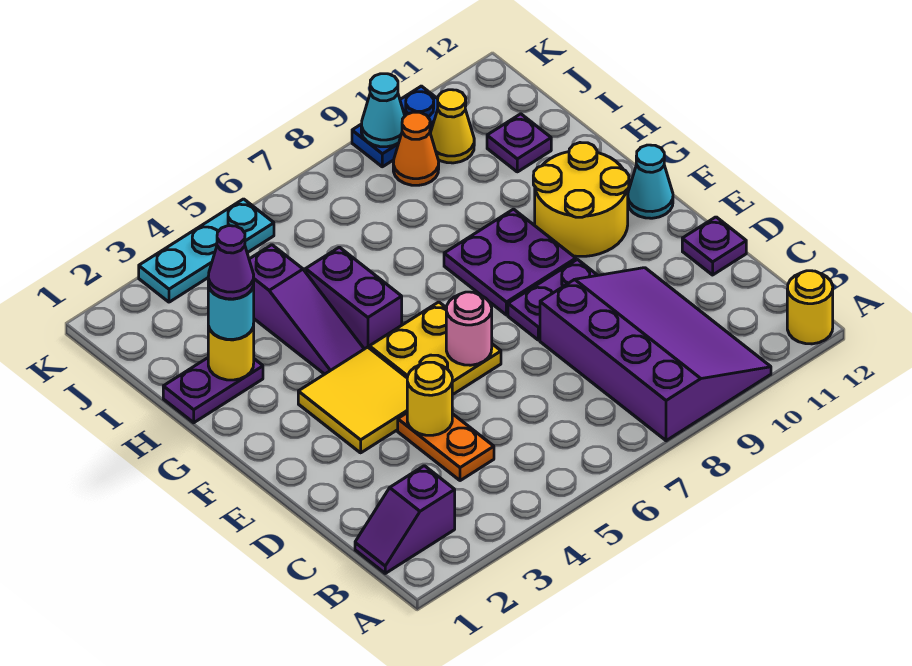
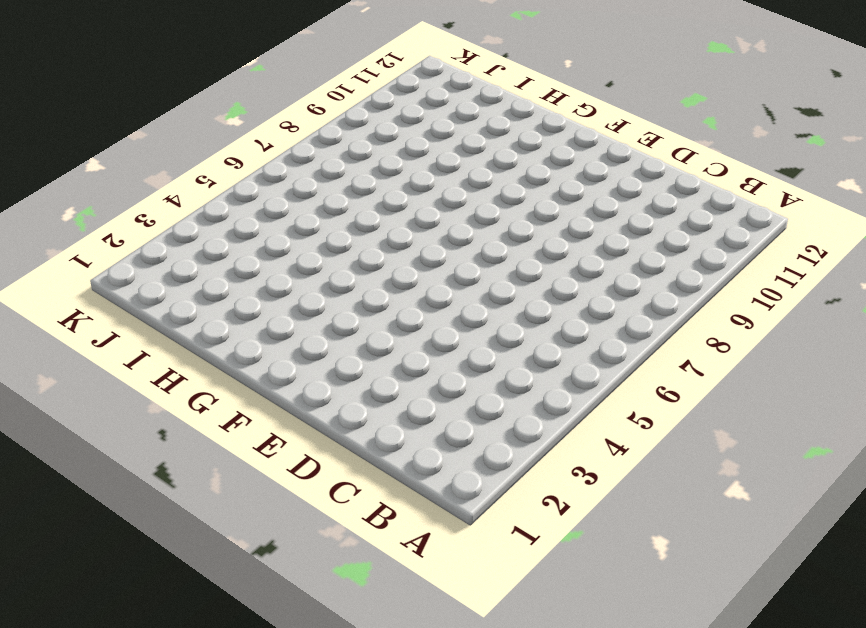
none -> purple slope A8:D10 level 1 top 8
none -> yellow round brick A12 level 1
none -> purple slope B1:B2 level 1 top 2

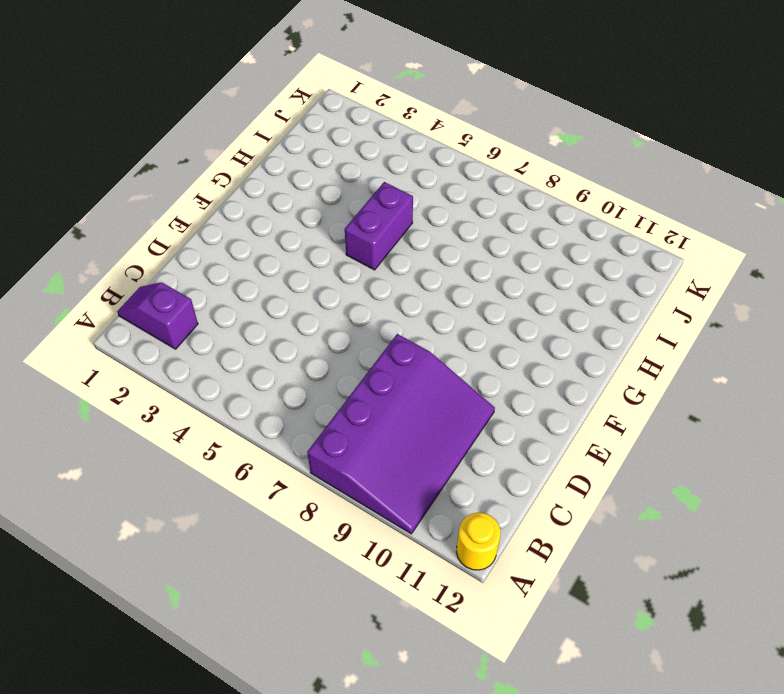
none -> orange plate C4:D4 level 1
none -> purple plate D12 level 1
none -> yellow tile E3:F4 level 1

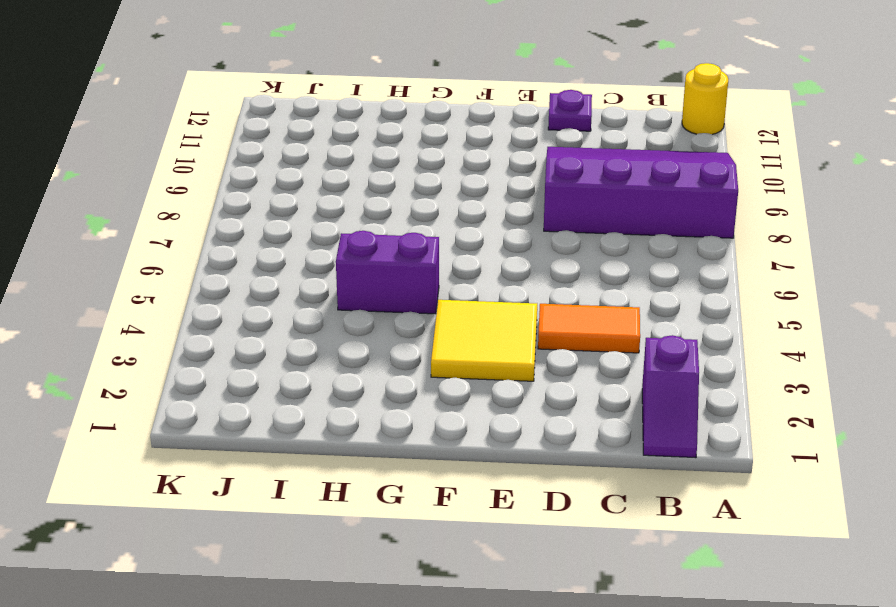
orange tile C4:D4 level 1 -> orange plate C4:D4 level 1
none -> yellow plate E5:F6 level 1
none -> purple plate E8:E9 level 1
none -> purple plate F8:G9 level 1

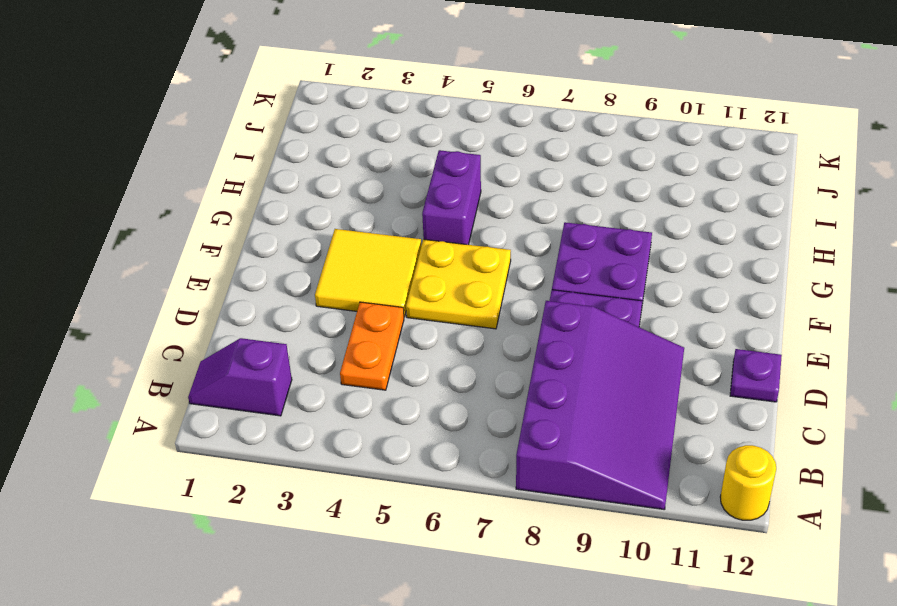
none -> yellow round brick F10:G11 level 1
none -> cyan cone F12 level 1
none -> purple slope G4:I4 level 1 top I

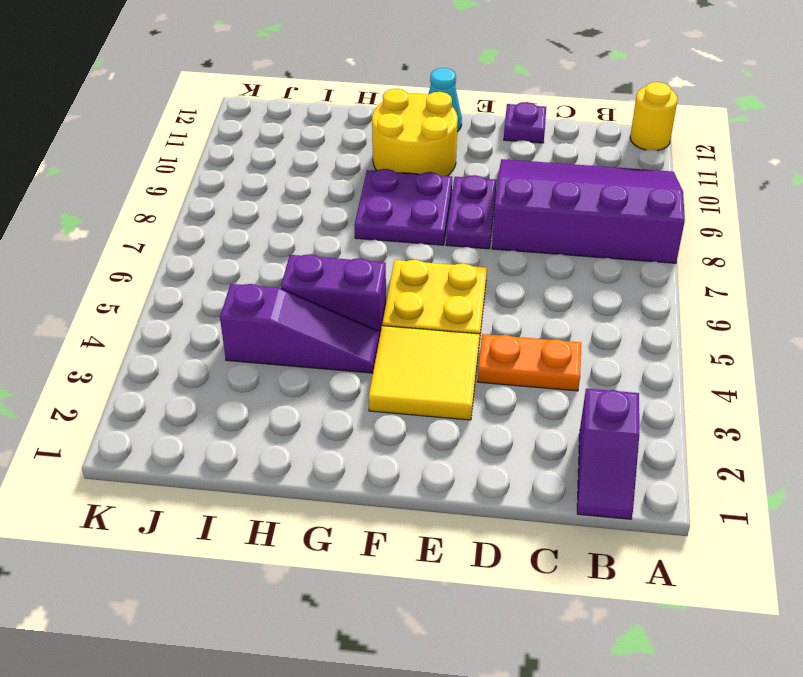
none -> purple plate H1:H2 level 1
none -> purple plate I11 level 1
none -> orange cone J9 level 1

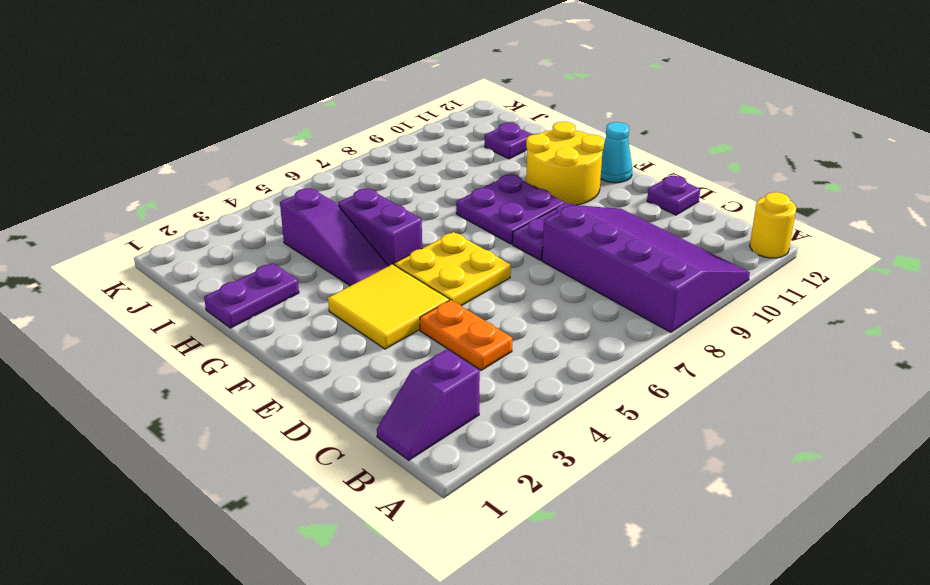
none -> orange cone J9 level 1
none -> yellow cone J10 level 1
none -> cyan plate K3:K5 level 1

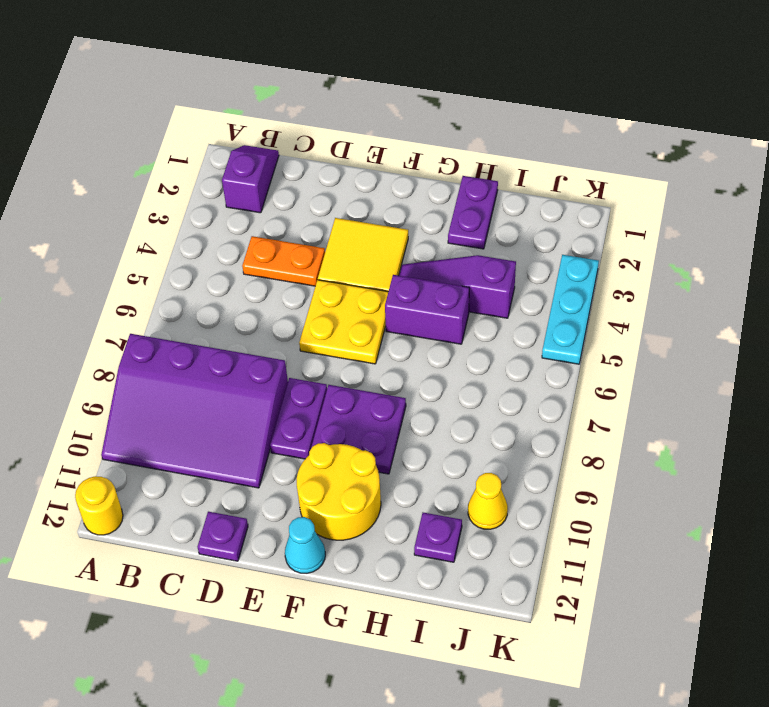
none -> orange cone J9 level 1
none -> blue plate K9:K10 level 1
none -> yellow round brick D4 level 2

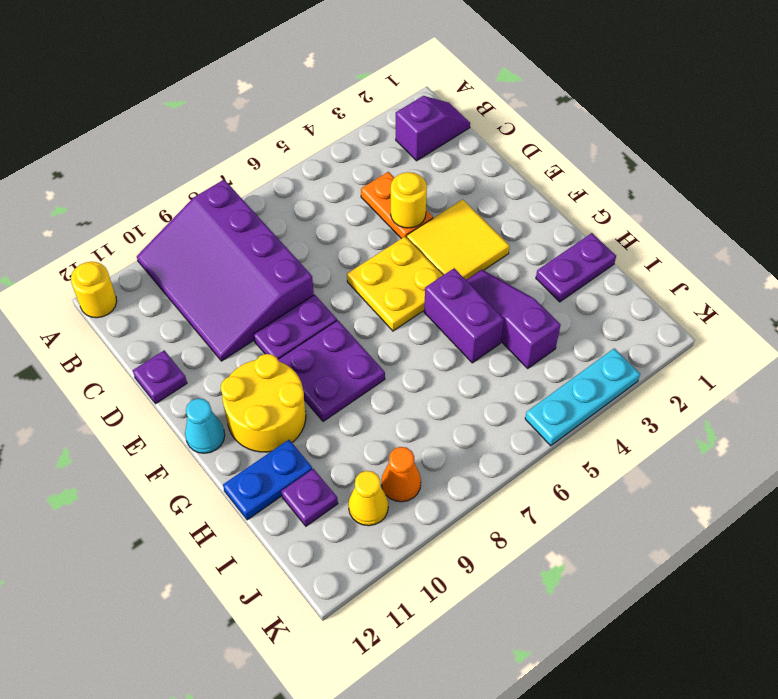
blue plate H11:H12 level 1 -> blue plate K9:K10 level 1
none -> pink round brick E6 level 2
none -> yellow round brick H2 level 2
none -> cyan cone K9 level 2

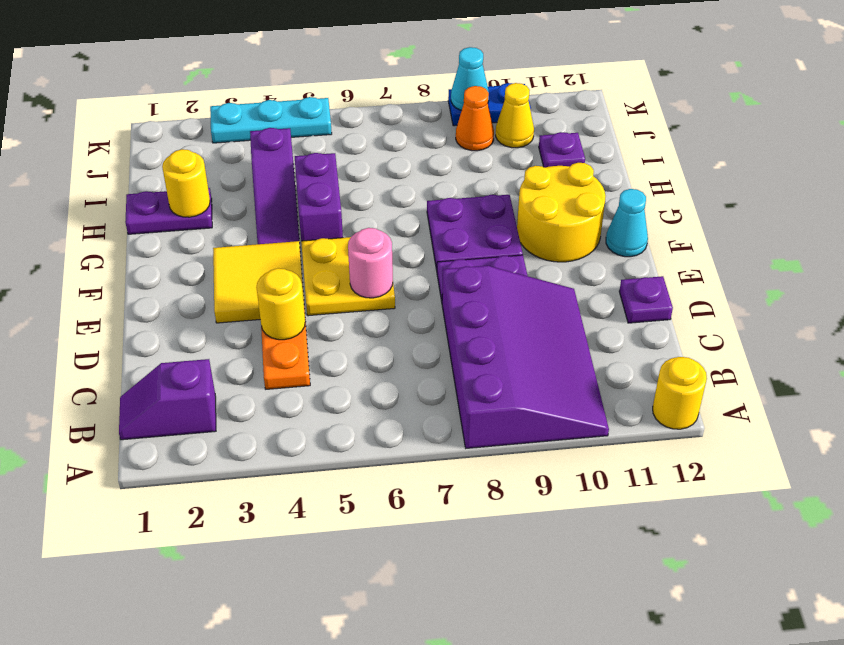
none -> cyan round brick H2 level 3
none -> purple cone H2 level 4

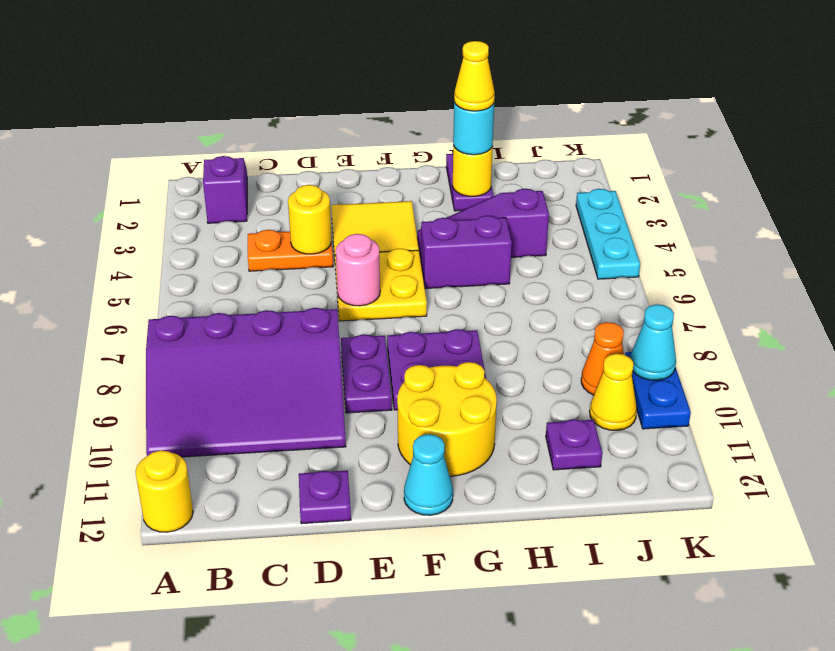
yellow cone H2 level 4 -> purple cone H2 level 4

